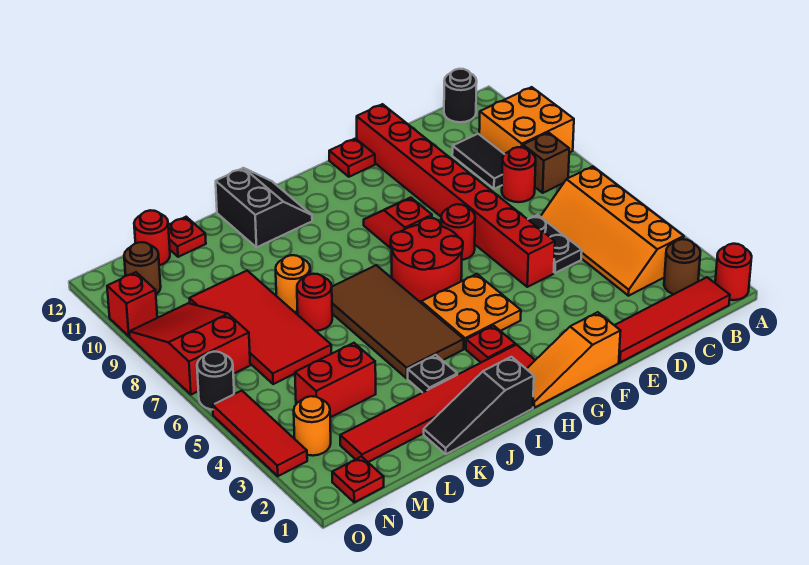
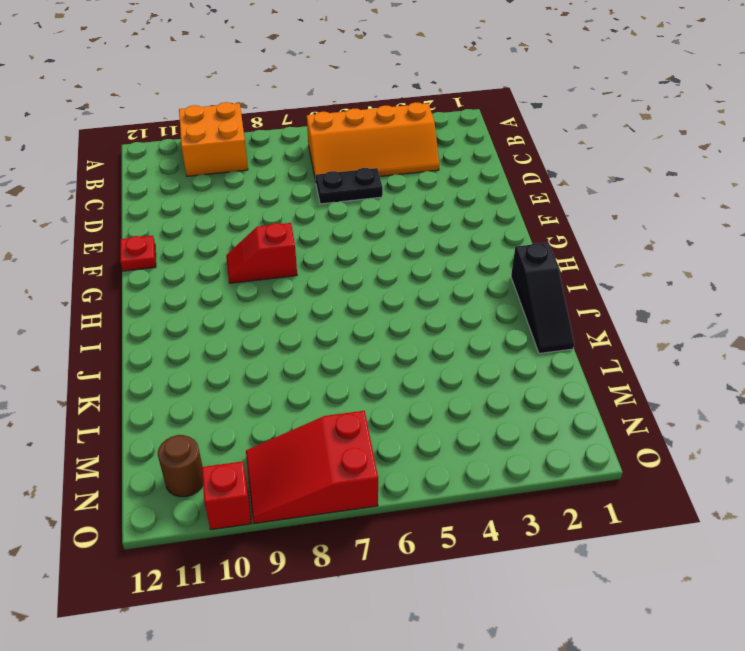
none -> red round brick A1 level 1
none -> red tile B1:E1 level 1
none -> brown round brick B2 level 1
none -> brown brick B8 level 1

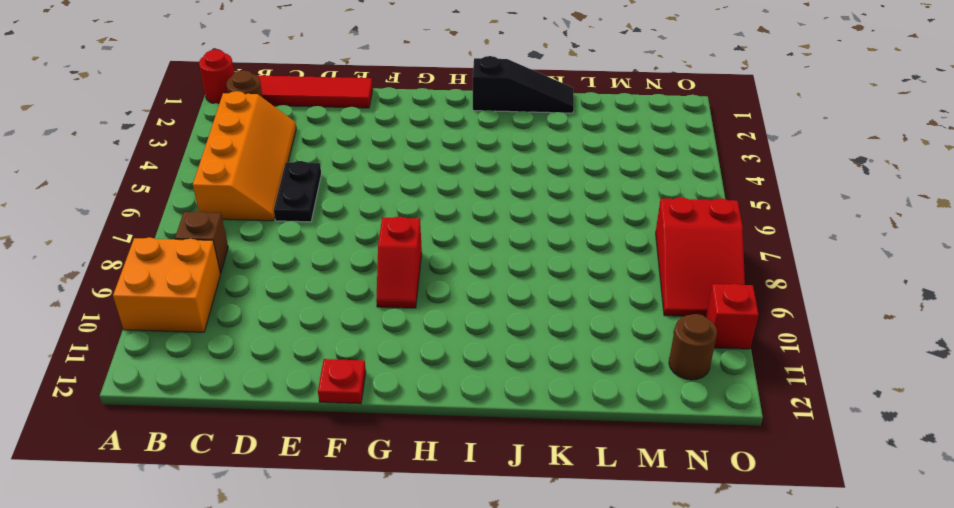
none -> black round brick B12 level 1
none -> red round brick C8 level 1
none -> black tile C9:C10 level 1
none -> red brick E5:E12 level 1

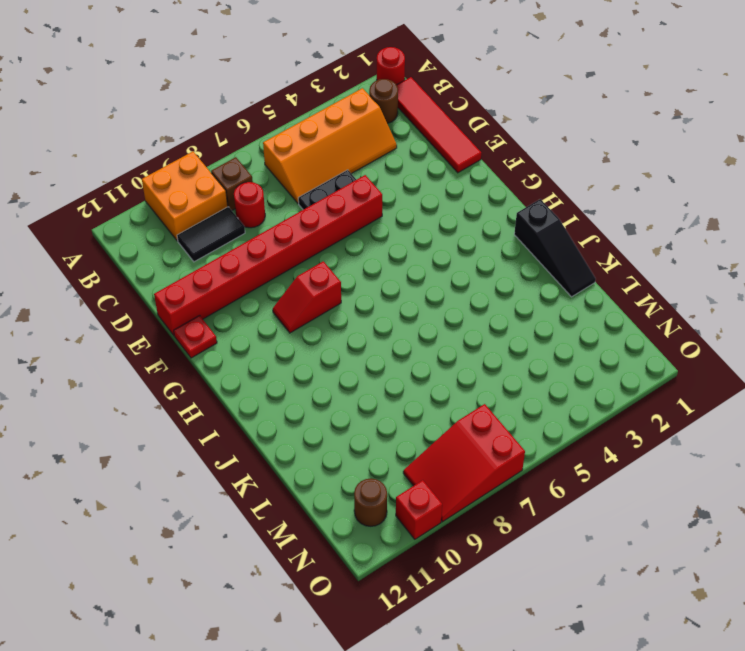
none -> black round brick B12 level 1
none -> orange slope F1:H1 level 1 top F
none -> red round brick F7 level 1
none -> orange plate G4:H5 level 1

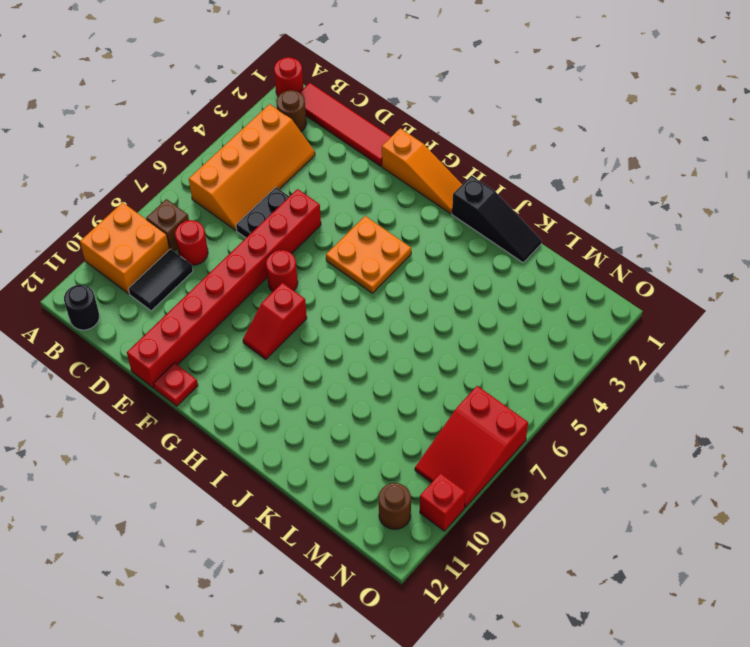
none -> red round brick G6:H7 level 1
none -> red tile H2:M2 level 1
none -> red plate H3 level 1
none -> brown tile I4:J7 level 1

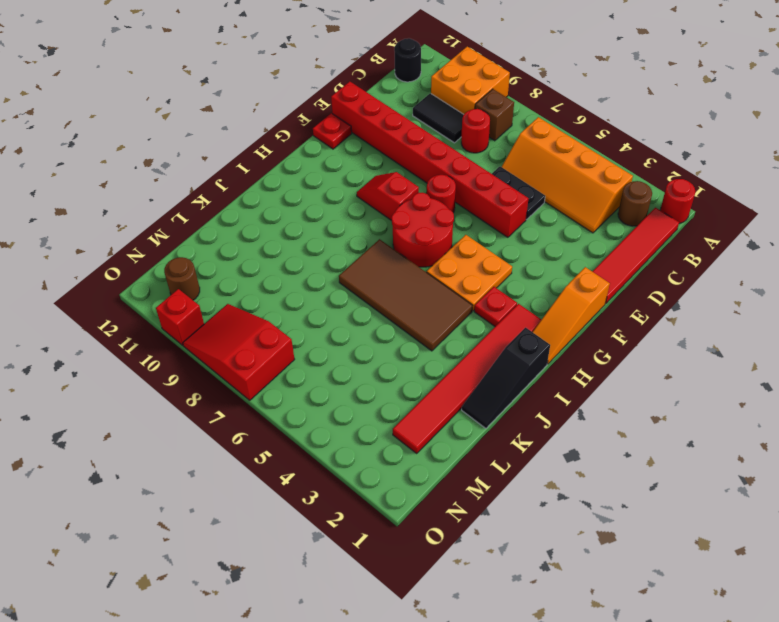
none -> black slope I11:J12 level 1 top J
none -> black plate J3 level 1
none -> red round brick K7 level 1
none -> orange round brick K8 level 1

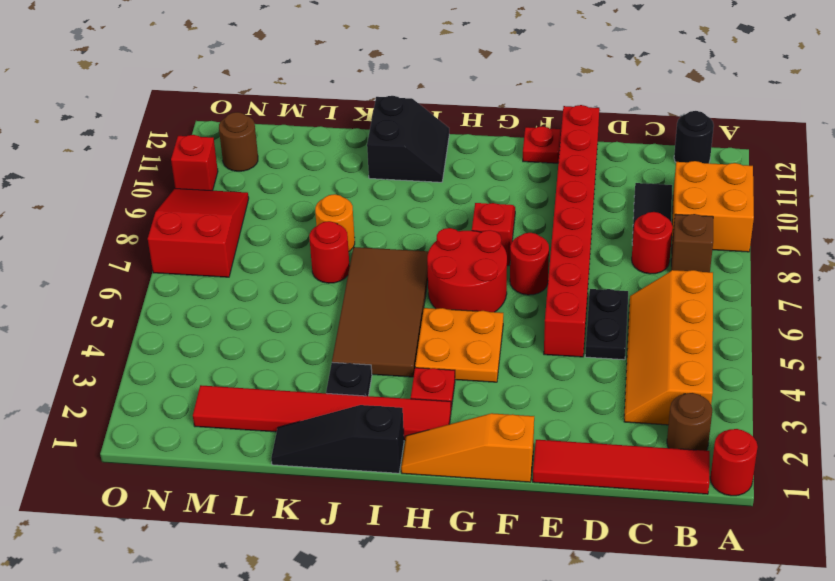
none -> red brick L4:M4 level 1
none -> red tile L6:M9 level 1
none -> red plate L12 level 1
none -> red round brick M12 level 1

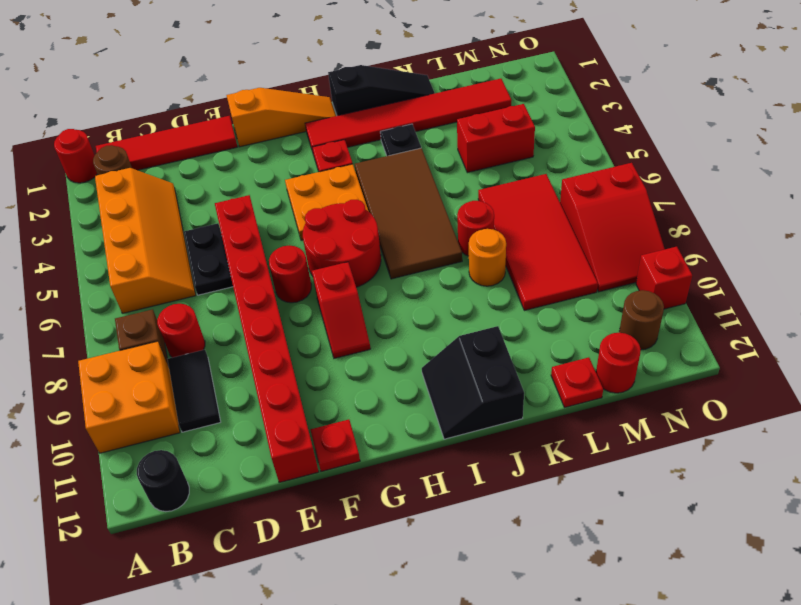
none -> red plate N1 level 1
none -> orange round brick N3 level 1
none -> red tile O3:O5 level 1
none -> black round brick O6 level 1

